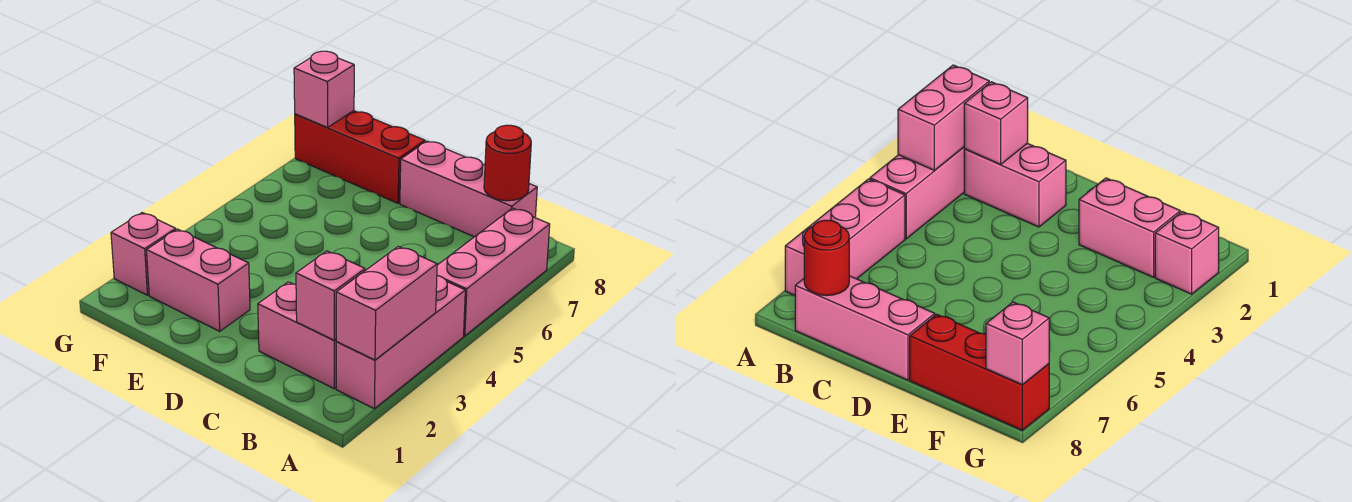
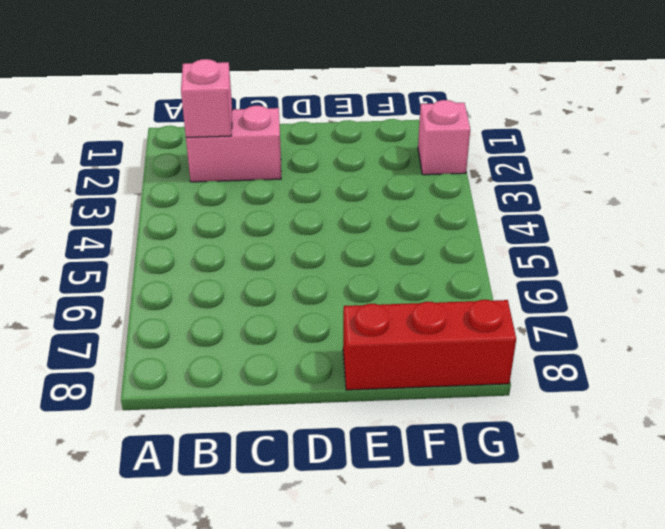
none -> pink brick A2:A4 level 1
none -> pink brick A5:A7 level 1

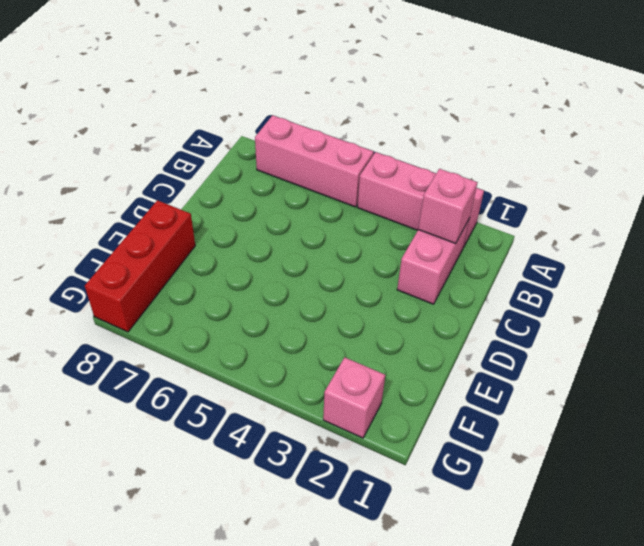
none -> pink brick B8:D8 level 1
none -> pink brick E2:F2 level 1

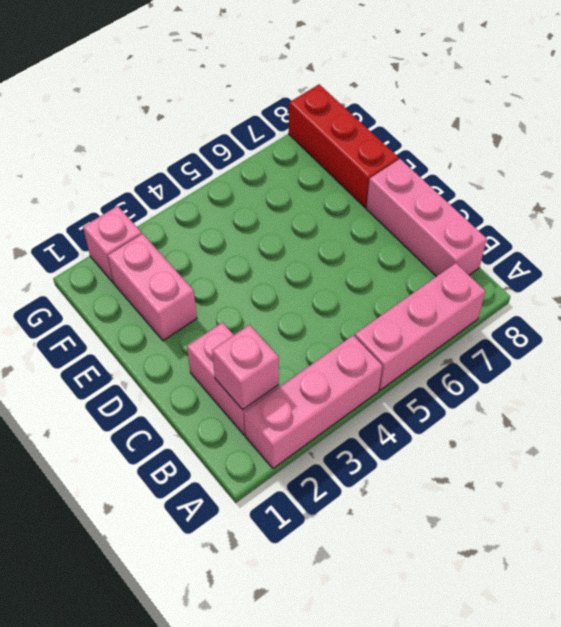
none -> pink brick A2:A3 level 2
none -> red round brick B8 level 2

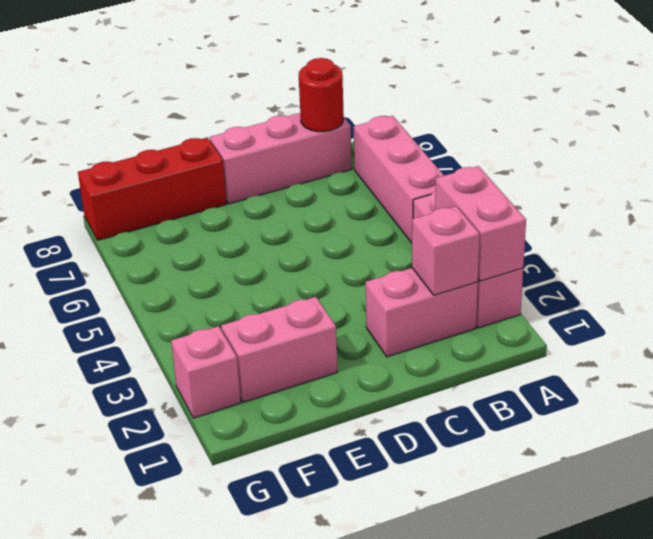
none -> pink brick G8 level 2

